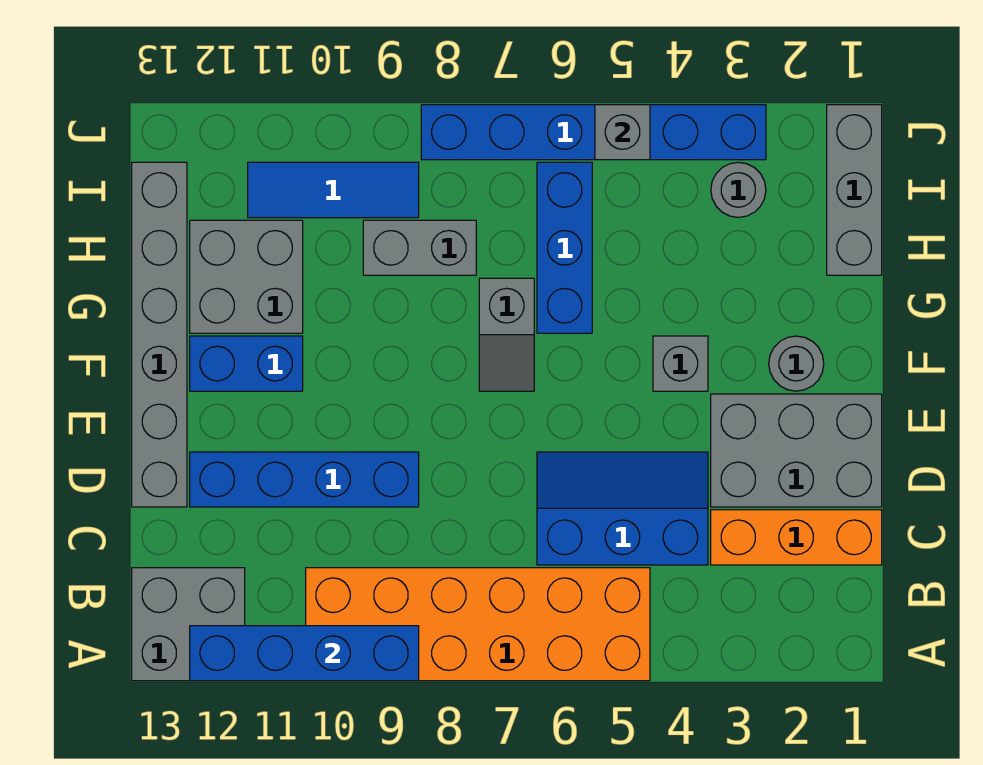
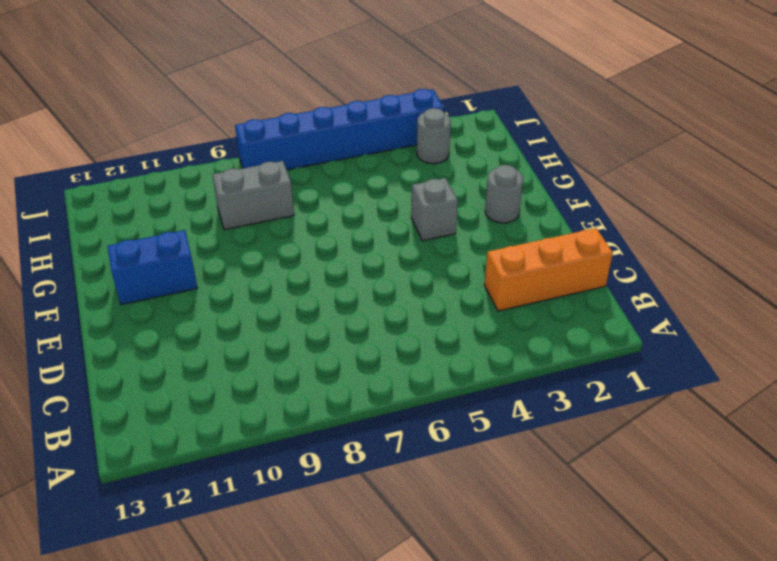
none -> orange brick A5:B10 level 1
none -> grey brick A12:B13 level 1
none -> blue slope C4:D6 level 1 top C

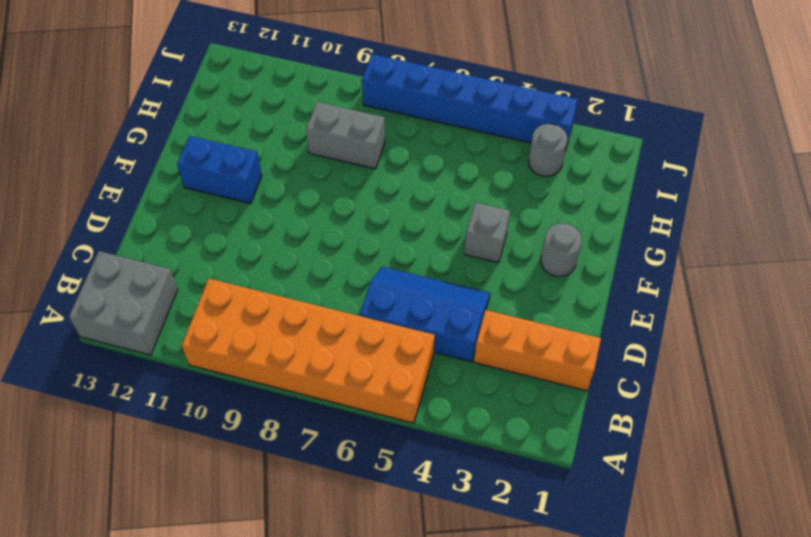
none -> grey brick D1:E3 level 1
none -> blue brick D9:D12 level 1
none -> grey brick D13:I13 level 1

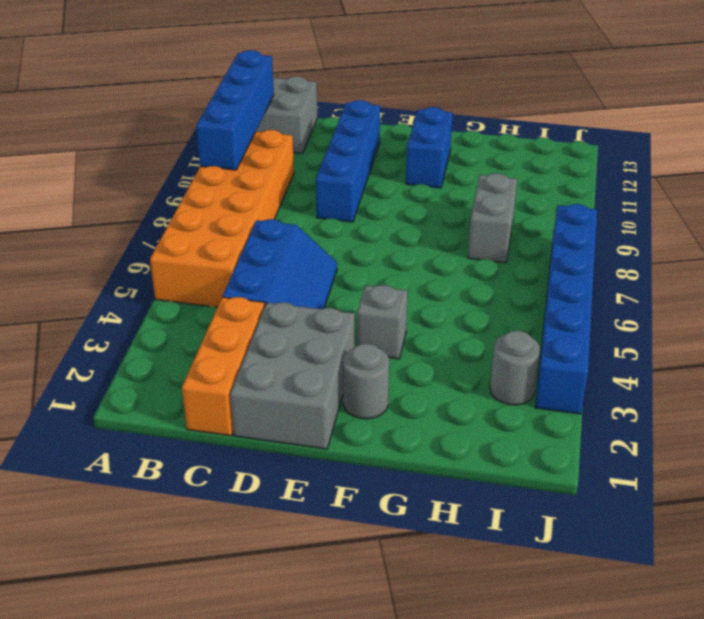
none -> grey brick D13:I13 level 1
none -> grey slope F7:G7 level 1 top G
none -> blue brick G6:I6 level 1

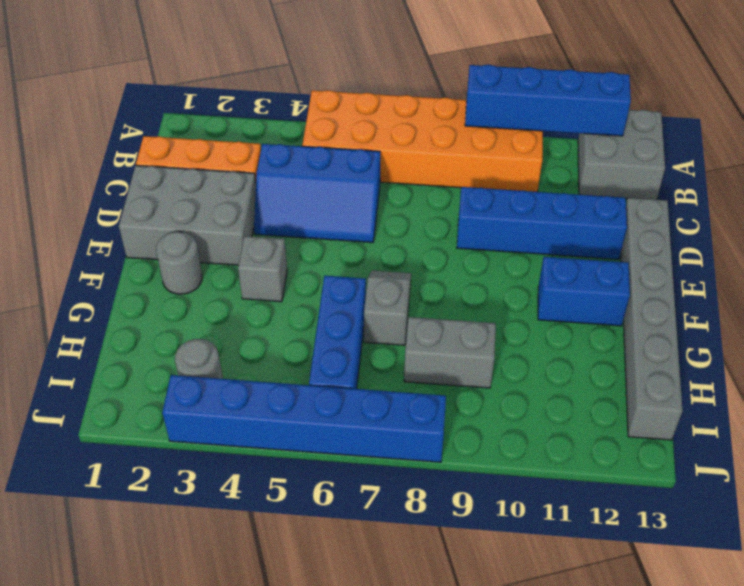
none -> grey brick G11:H12 level 1
none -> grey brick H1:J1 level 1
none -> blue tile I9:I11 level 1

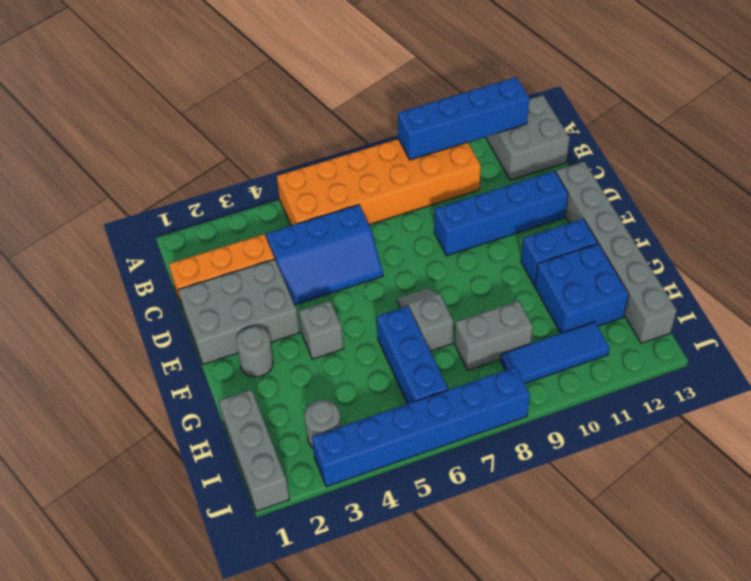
blue brick G11:H12 level 1 -> grey brick G11:H12 level 1
none -> grey brick J5 level 2

